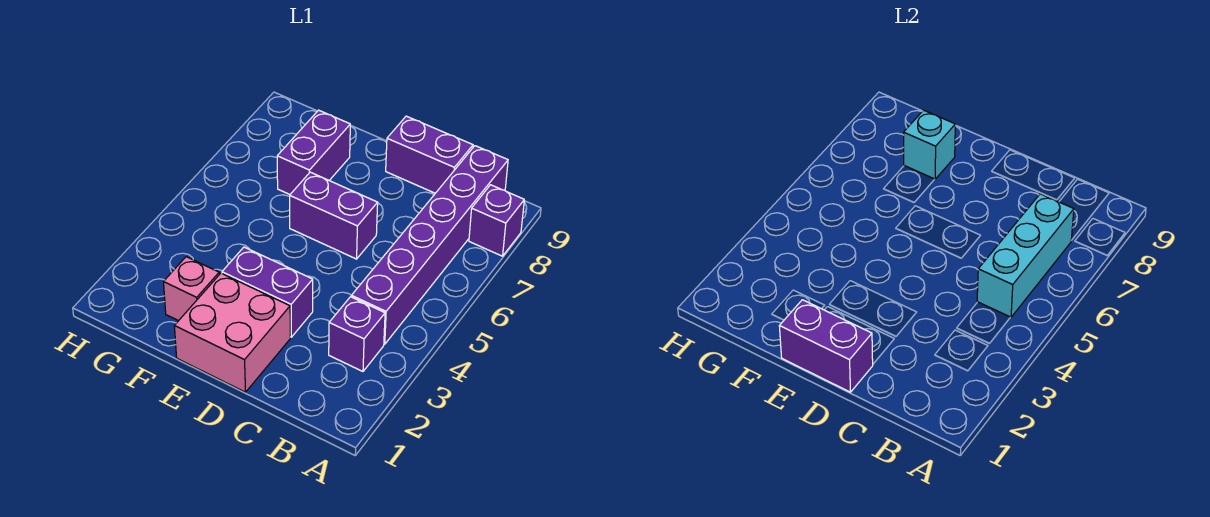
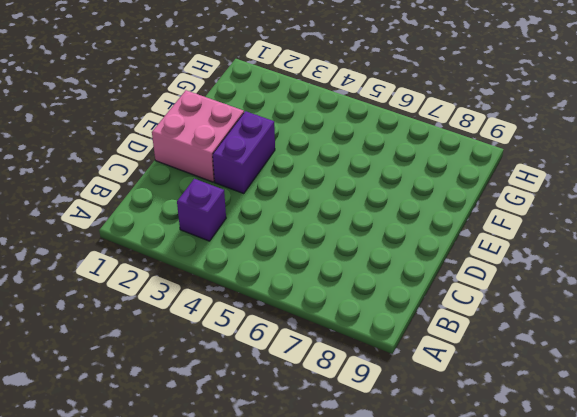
none -> purple brick A8 level 1
none -> purple brick B4:B9 level 1
none -> purple brick C9:D9 level 1

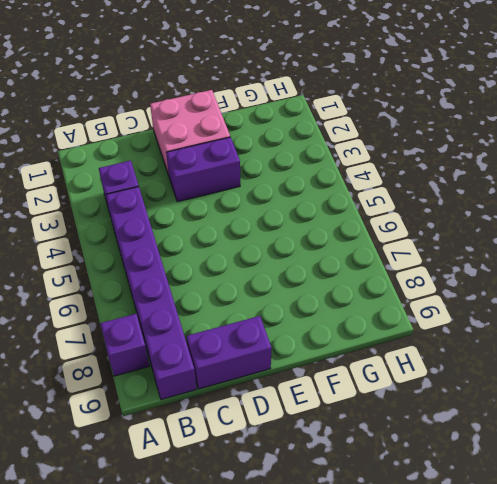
none -> purple brick D6:E6 level 1
none -> pink brick F2 level 1
none -> purple brick F7:F8 level 1

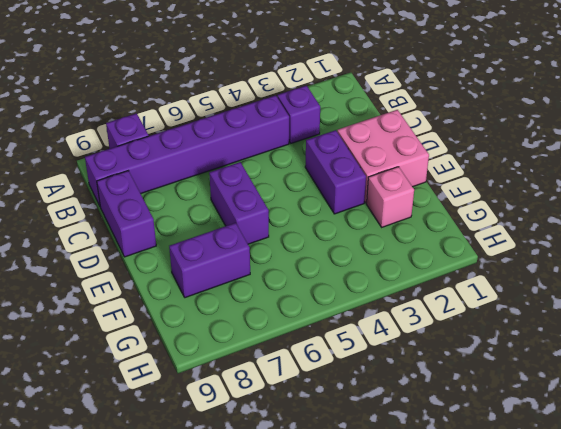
none -> cyan brick B5:B7 level 2
none -> purple brick D1:E1 level 2
none -> cyan brick F8 level 2

